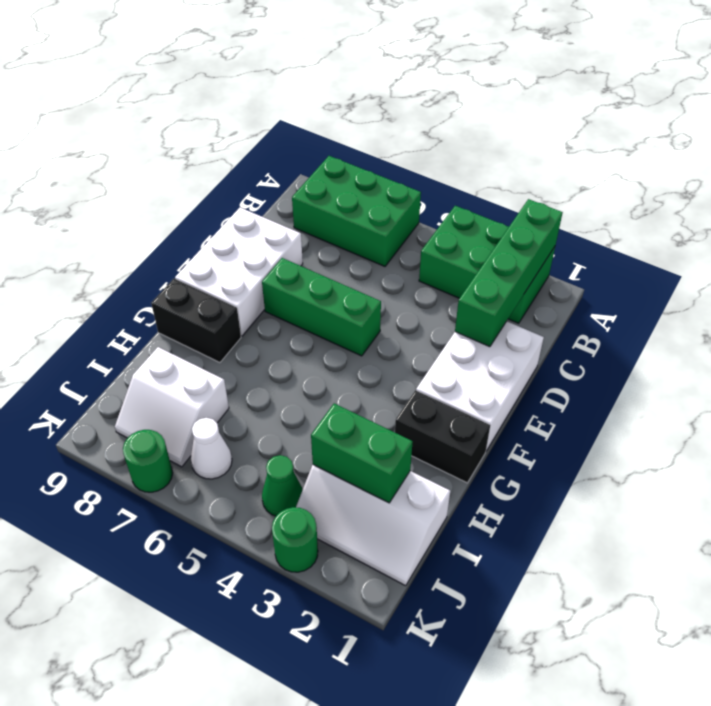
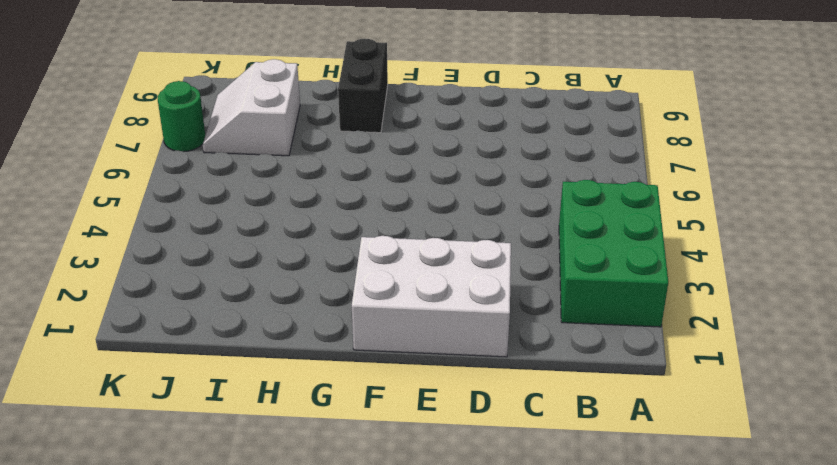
none -> green brick A6:B8 level 1
none -> white brick D8:F9 level 1
none -> green brick E5:E7 level 1

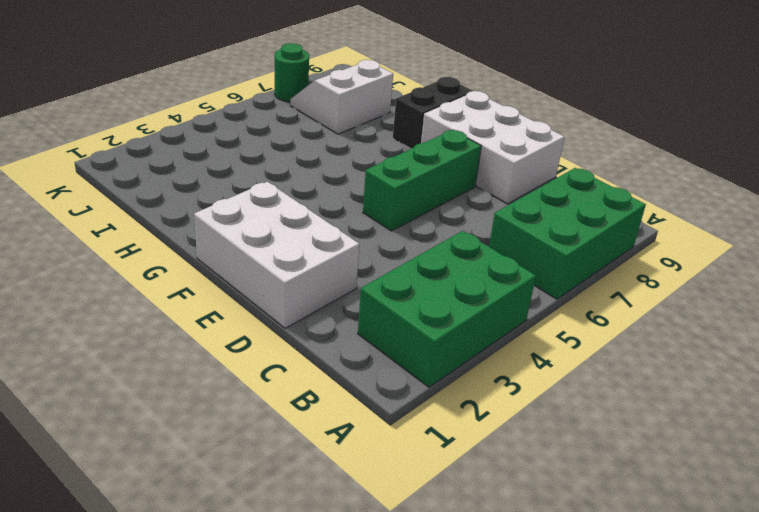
none -> black brick G1:G2 level 1
none -> white slope I1:J3 level 1 top I
none -> green cone J4 level 1

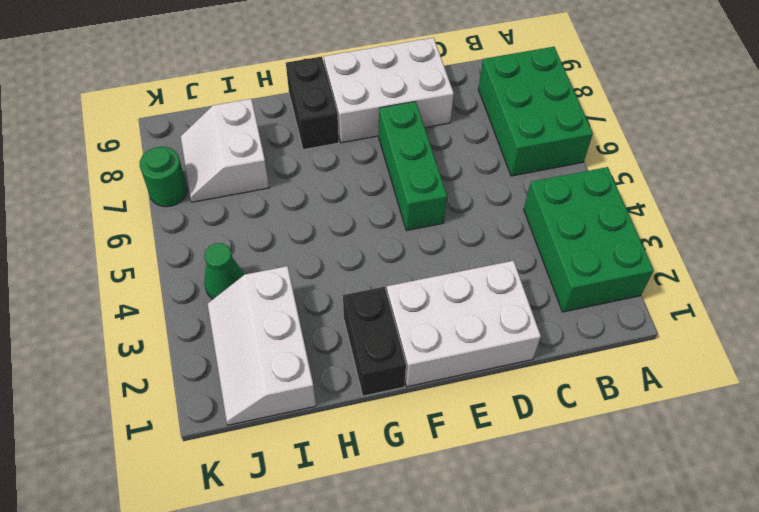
none -> white cone J6 level 1
none -> green round brick K3 level 1
none -> green brick A2:D2 level 2

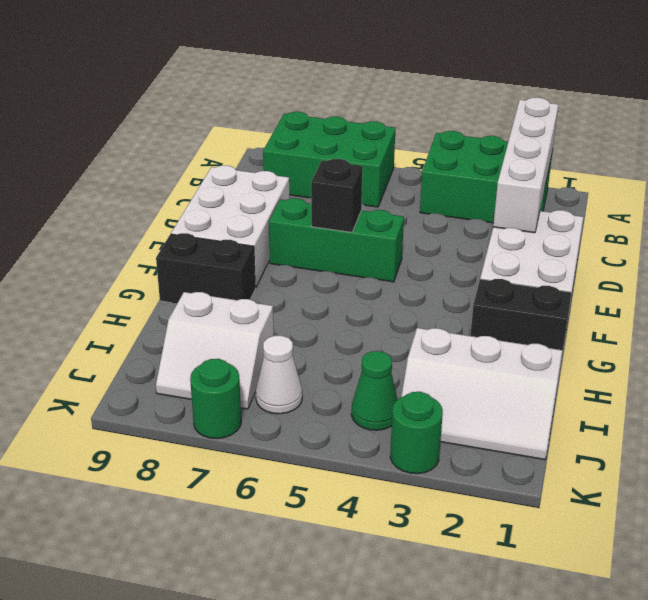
white brick A2:D2 level 2 -> green brick A2:D2 level 2
black brick E6 level 2 -> none
none -> green brick I2:I3 level 2

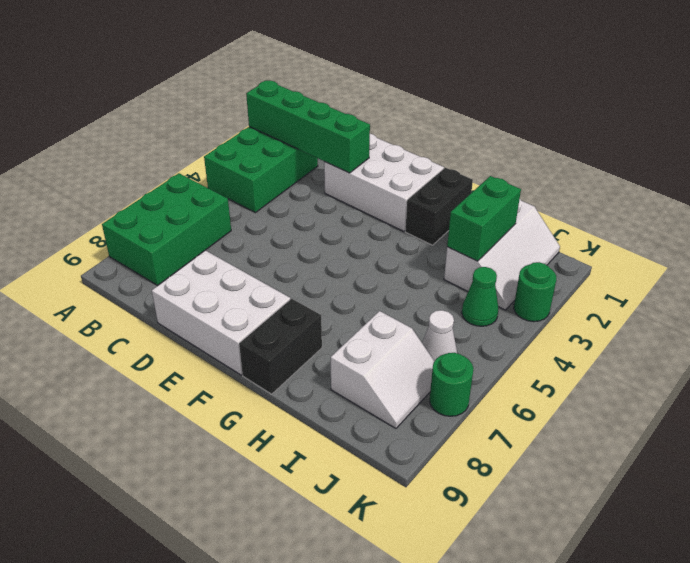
none -> green brick E5:E7 level 1

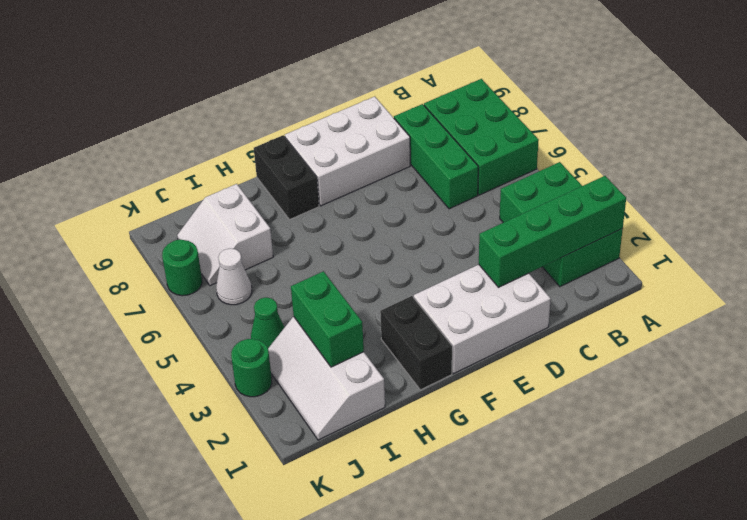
green brick C6:C8 level 1 -> green brick E5:E7 level 1

